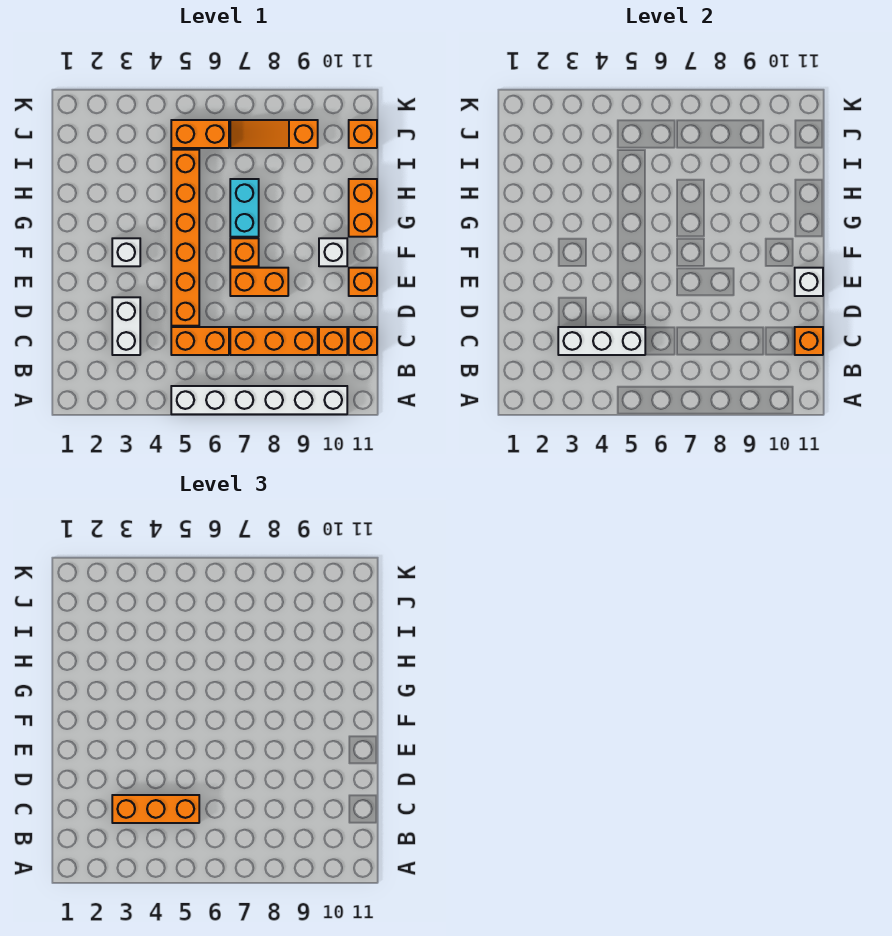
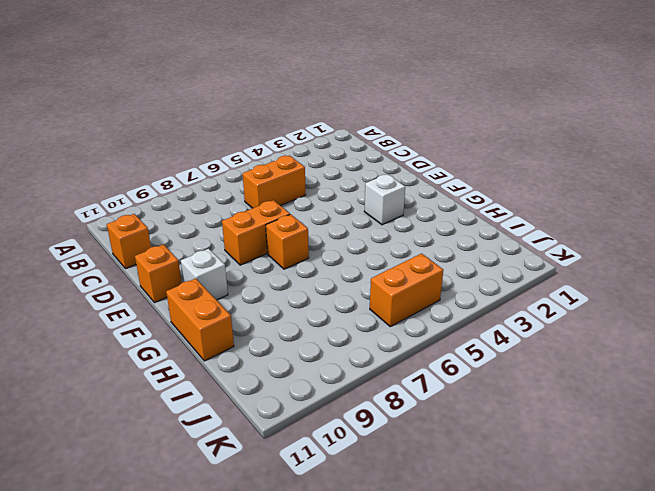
none -> white brick A5:A10 level 1
none -> white brick C3:D3 level 1
none -> orange brick C7:C9 level 1

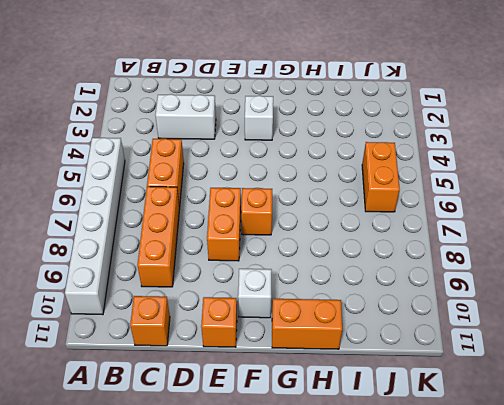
none -> orange brick C10 level 1
none -> orange brick D5:I5 level 1
none -> cyan brick G7:H7 level 1

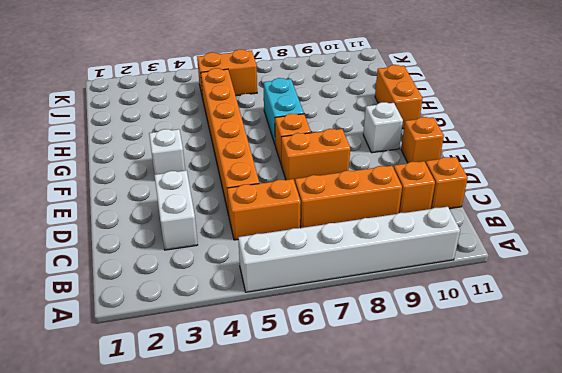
none -> orange slope J7:J9 level 1 top 9
none -> orange brick J11 level 1
none -> white brick C3:C5 level 2

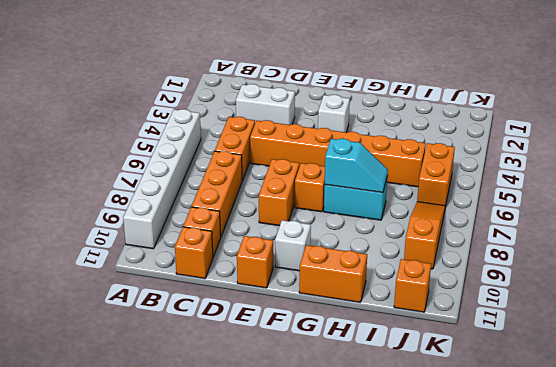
cyan slope G7:H7 level 2 top G -> none
none -> white brick C3:C5 level 2
none -> orange brick C11 level 2
none -> white brick E11 level 2

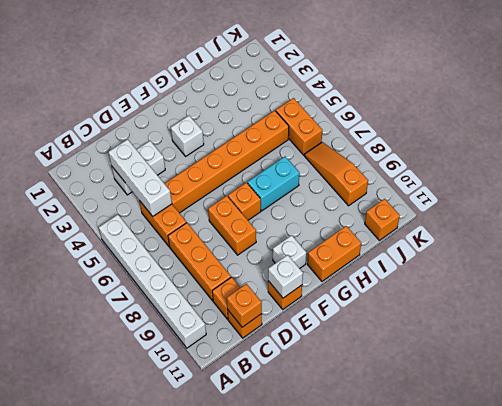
none -> orange brick C3:C5 level 3

